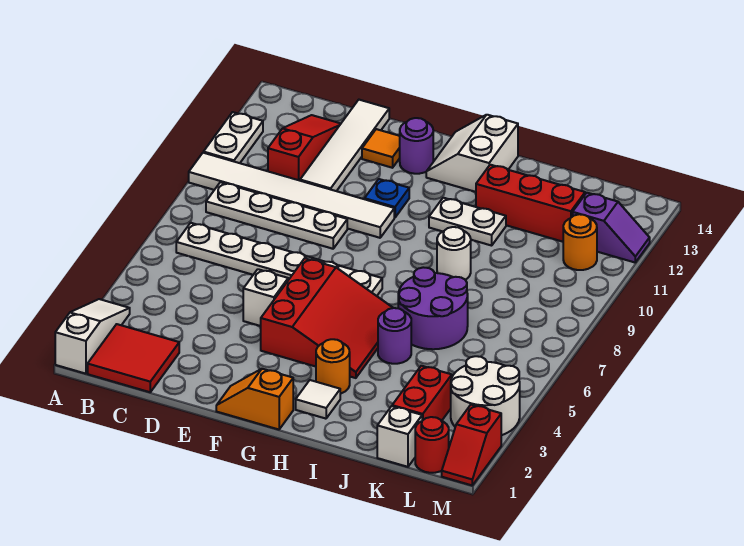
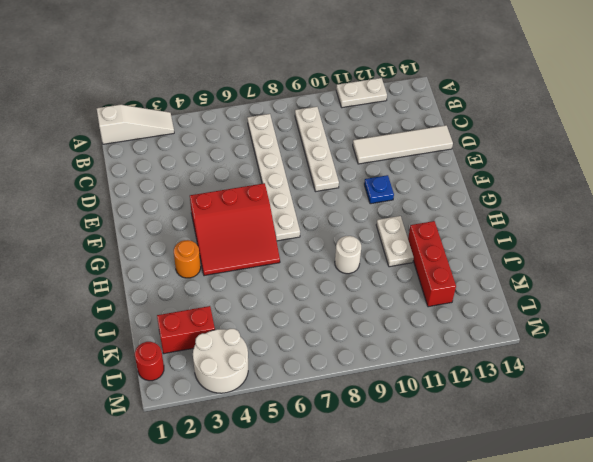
none -> white tile A10:F10 level 1
none -> red tile B1:C2 level 1
none -> red slope C11:C13 level 1 top 11

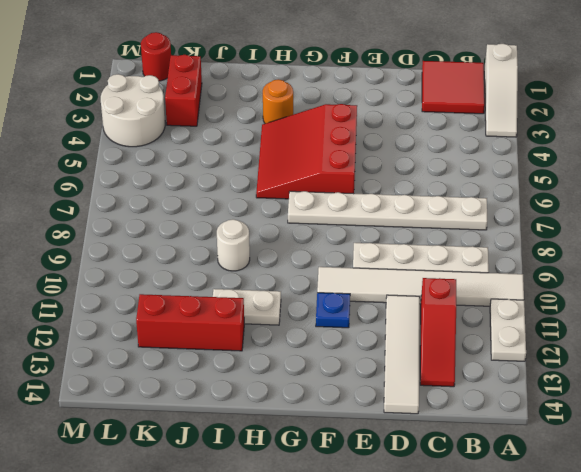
none -> white brick E5 level 1
none -> orange tile E13 level 1
none -> orange slope F1:G1 level 1 top G

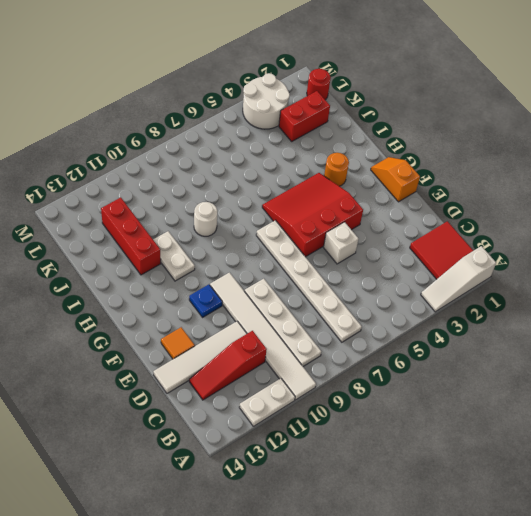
orange slope F1:G1 level 1 top F -> orange slope F1:G1 level 1 top G
none -> purple round brick F13 level 1
none -> white slope G13:H14 level 1 top H
none -> white tile H2 level 1

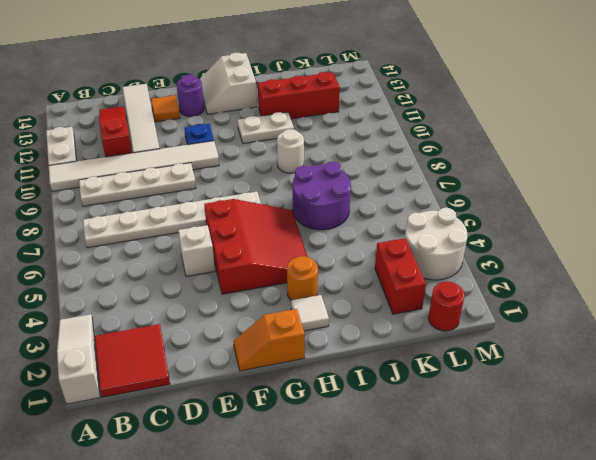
none -> purple round brick I5 level 1
none -> white brick K1 level 1
none -> orange round brick L11 level 1

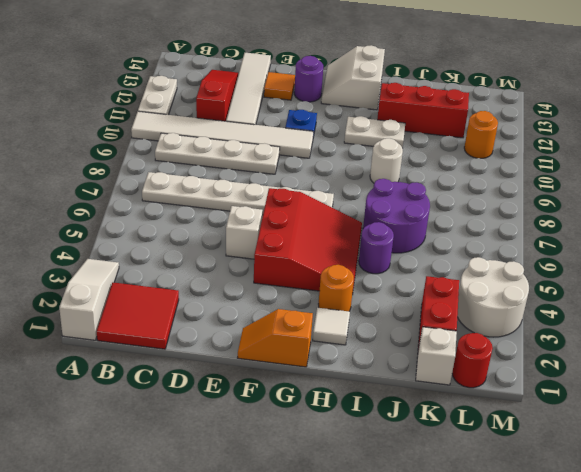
none -> purple slope L12:M12 level 1 top L
none -> red slope M1:M2 level 1 top 2

